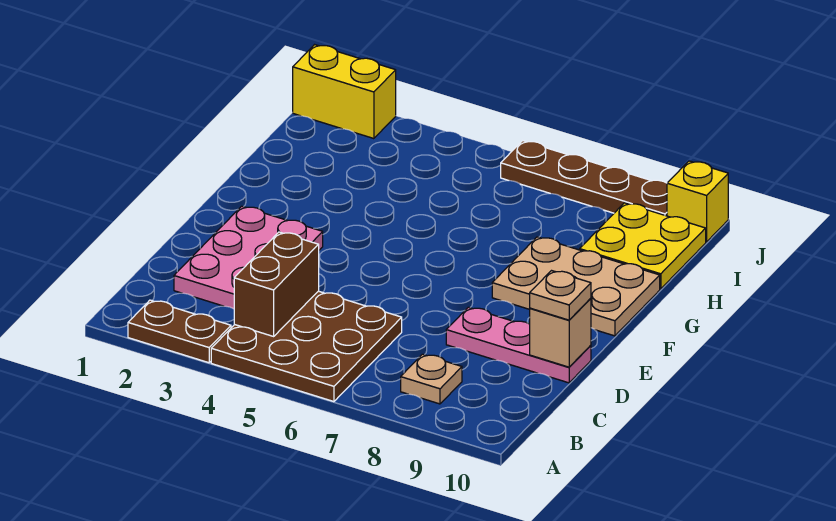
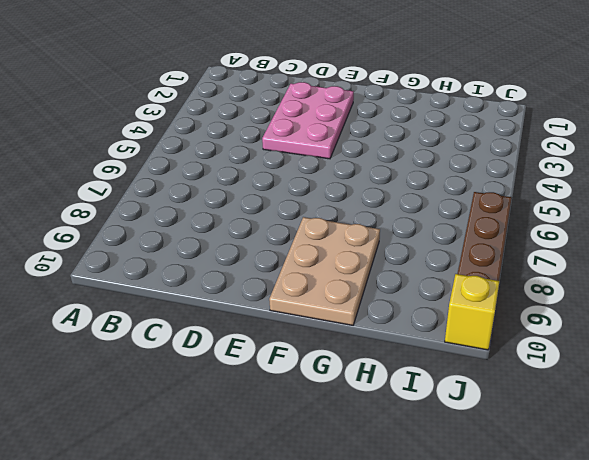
pink plate D2:E4 level 1 -> pink plate C2:E3 level 1
none -> brown plate A2:A3 level 1
none -> brown plate A4:C6 level 1
none -> tan plate B8 level 1

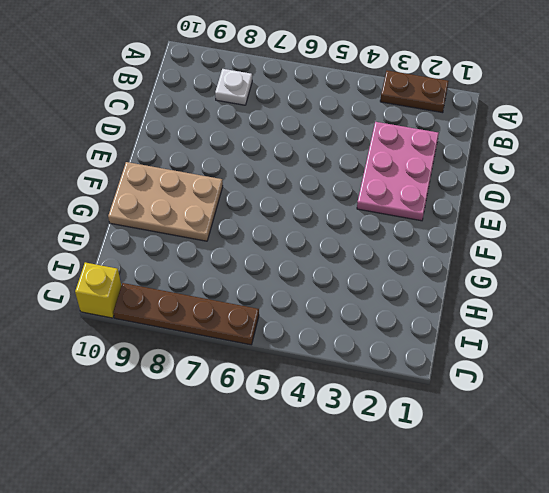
white plate B8 level 1 -> tan plate B8 level 1
none -> brown plate A4:C6 level 1
none -> pink plate D8:D10 level 1
none -> yellow plate H9:I10 level 1

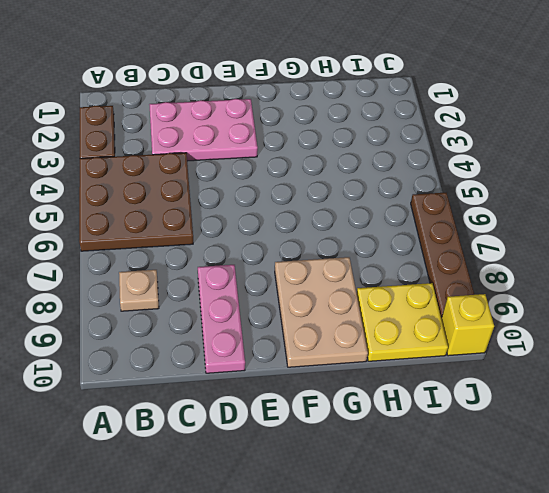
none -> yellow brick J1:J2 level 1
none -> brown brick B4:C4 level 2
none -> tan brick D10 level 2

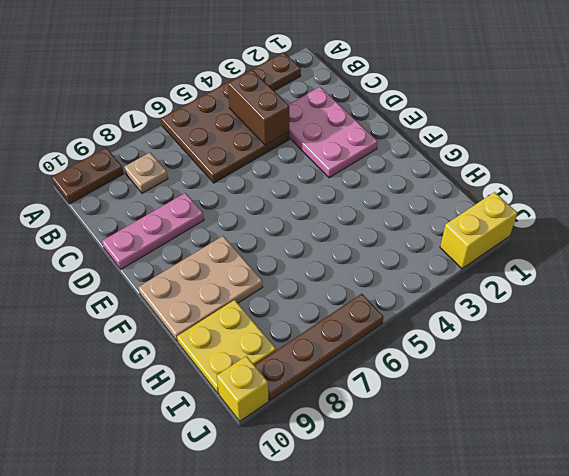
brown plate A9:A10 level 1 -> none
none -> tan brick D10 level 2
none -> tan plate D10 level 3

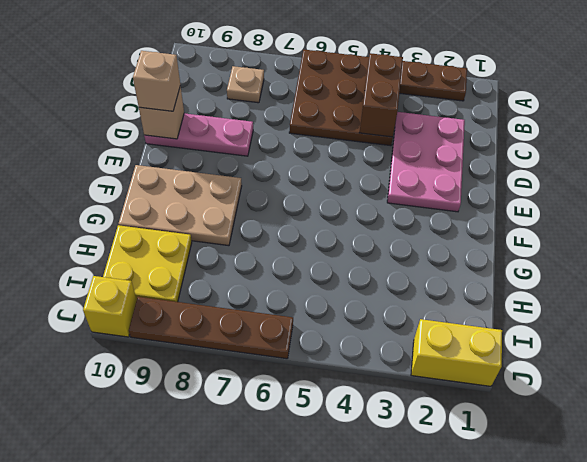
tan brick D10 level 3 -> tan plate D10 level 3

